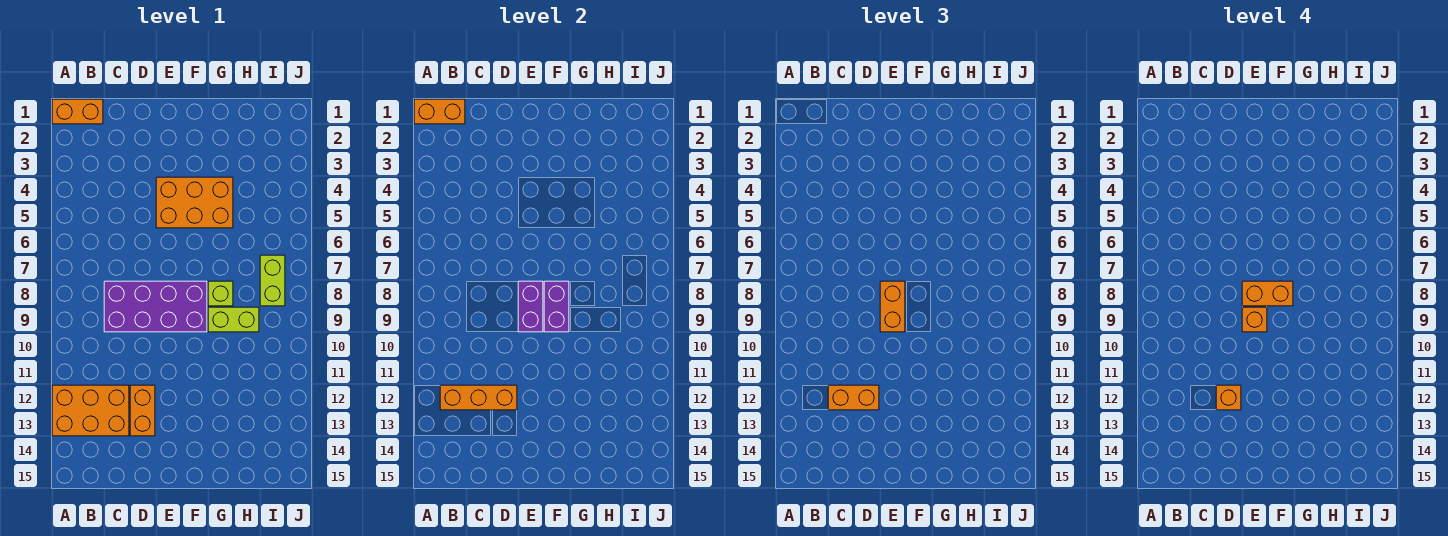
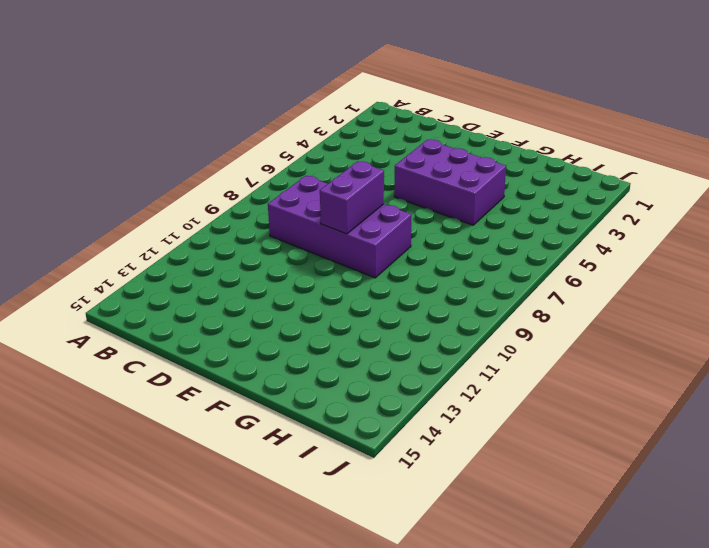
purple brick E4:G5 level 1 -> orange brick E4:G5 level 1
none -> orange brick A1:B1 level 1
none -> orange brick A12:C13 level 1
none -> orange brick D12:D13 level 1

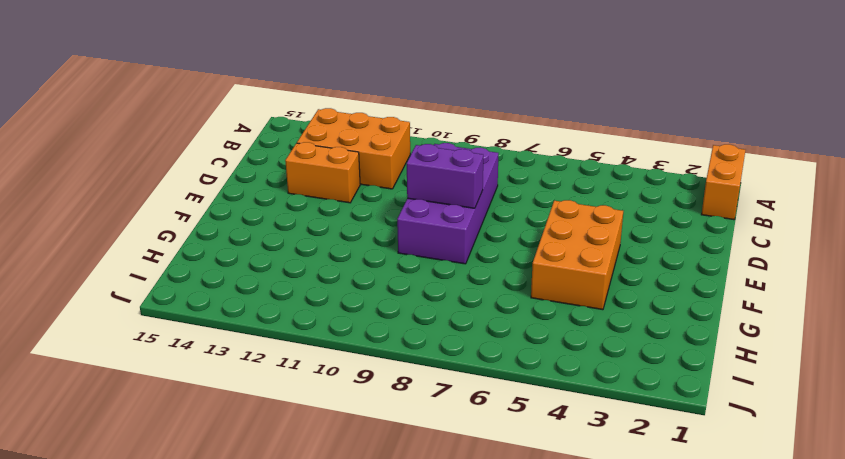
orange brick B11:C13 level 1 -> orange brick A12:C13 level 1
none -> lime brick G8 level 1
none -> lime brick G9:H9 level 1
none -> lime brick I7:I8 level 1

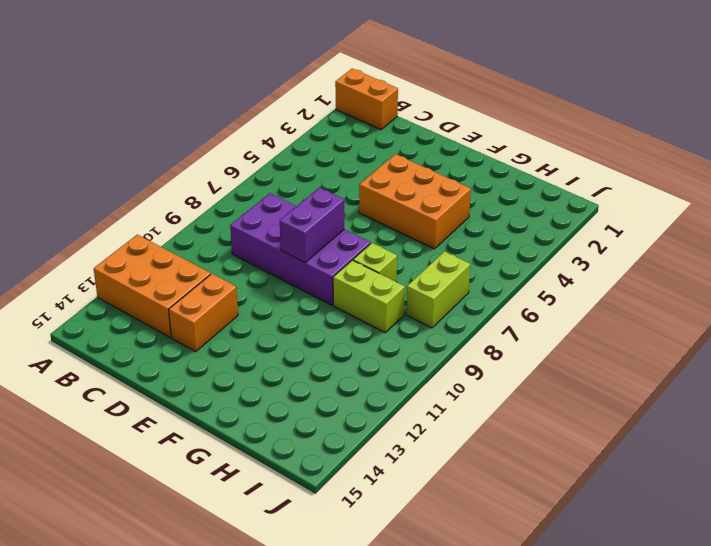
none -> orange brick A1:B1 level 2
none -> orange brick B12:D12 level 2
none -> purple brick F8:F9 level 2

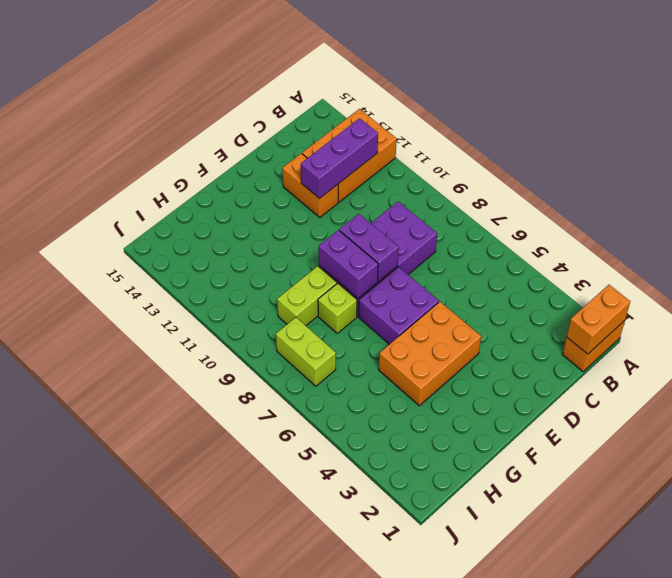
purple brick B12:D12 level 2 -> orange brick B12:D12 level 2
purple brick E6:F7 level 1 -> none
none -> orange brick C12:D12 level 3
none -> orange brick E8:E9 level 3
none -> orange brick D12 level 4

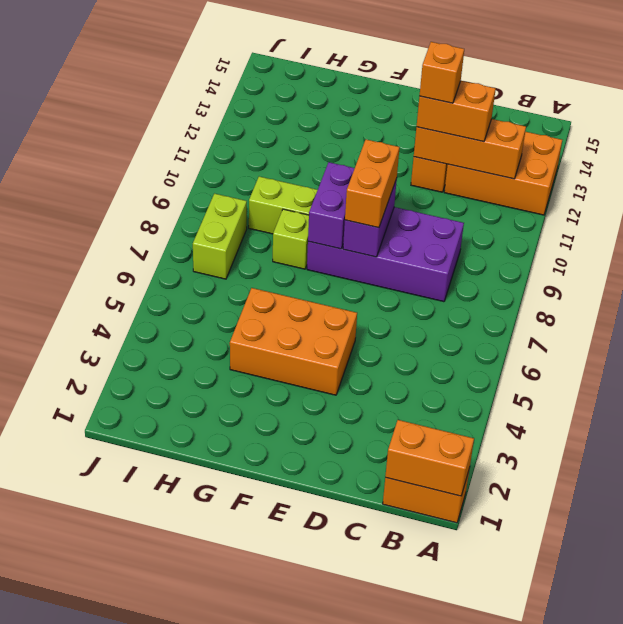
none -> orange brick E8:F8 level 4
none -> orange brick E9 level 4

